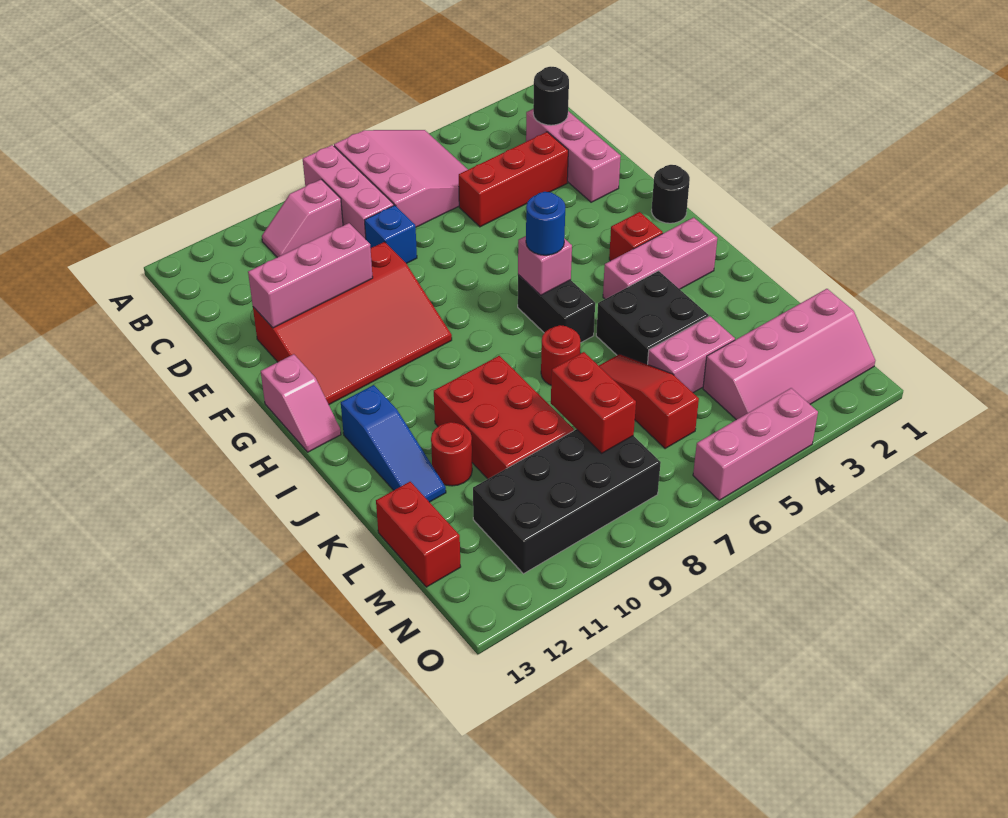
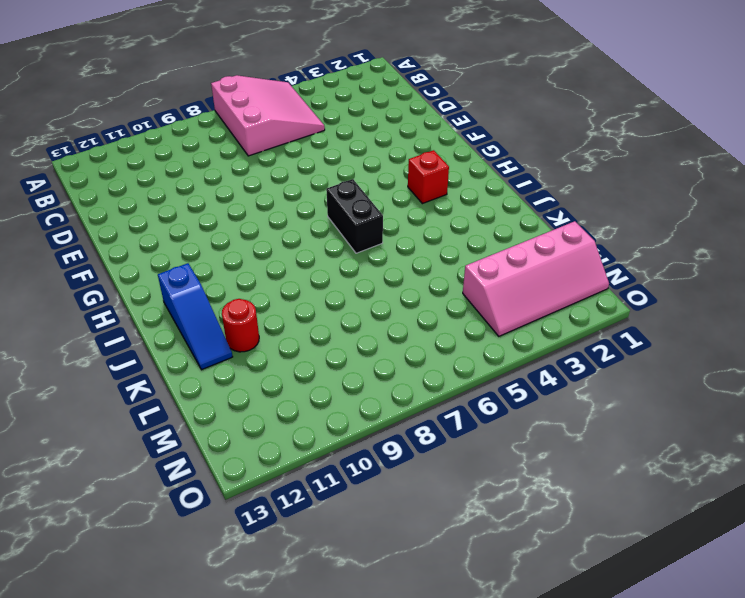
none -> pink brick A8:C8 level 1
none -> pink slope B9:B10 level 1 top 9
none -> pink brick C2:E2 level 1

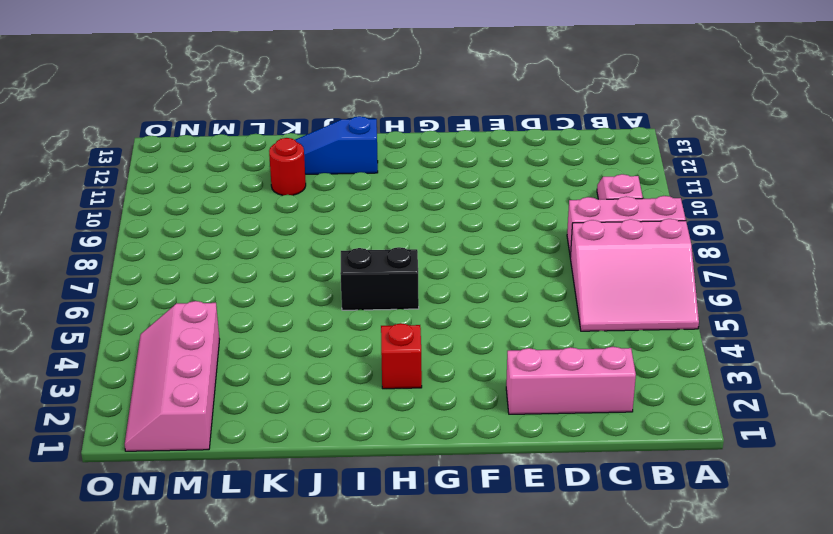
none -> red brick D3:D5 level 1
none -> blue brick D8 level 1
none -> red slope E9:G12 level 1 top E

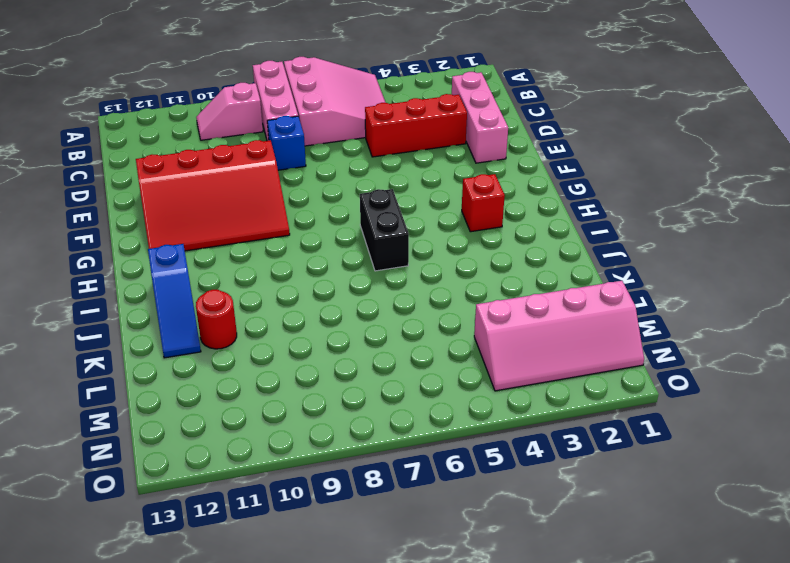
none -> black round brick G1 level 1
none -> pink slope G13:H13 level 1 top G
none -> pink brick I2:I4 level 1

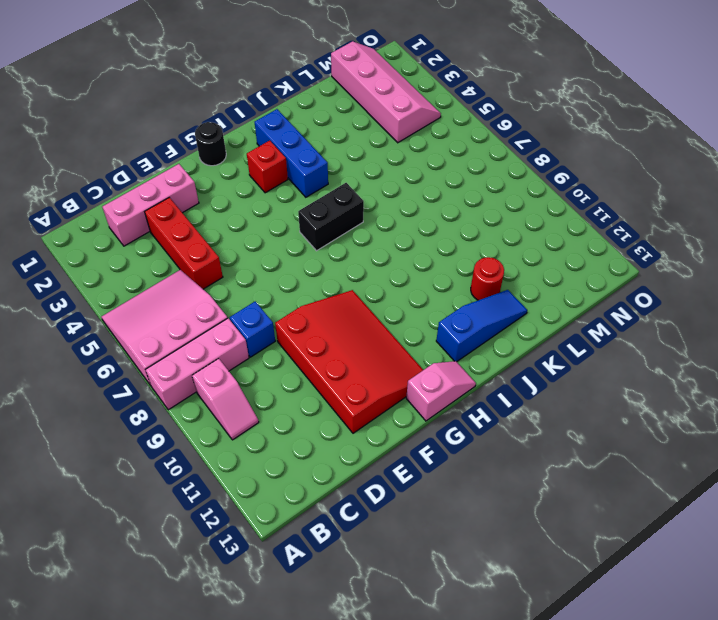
blue brick I2:I4 level 1 -> pink brick I2:I4 level 1
none -> black brick J4:K5 level 1
none -> red round brick J7 level 1
none -> red brick J9:L10 level 1

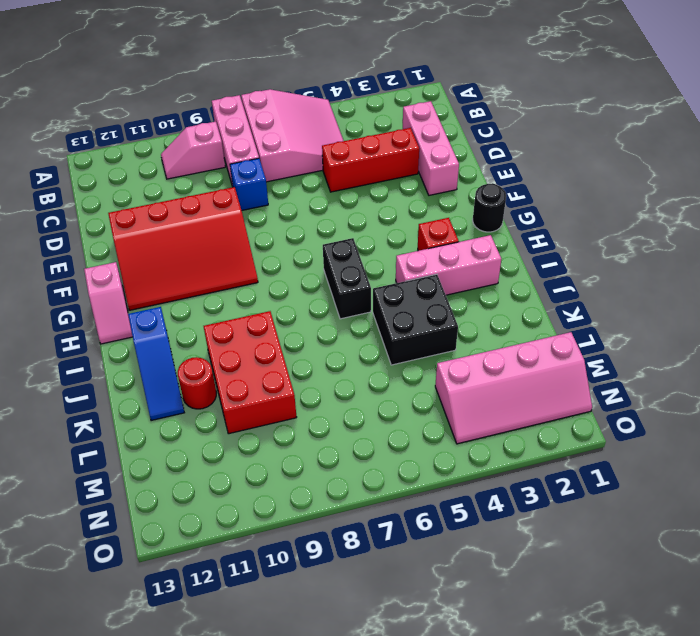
none -> red round brick J7 level 1
none -> red slope K6:M6 level 1 top M
none -> pink brick L4:L5 level 1

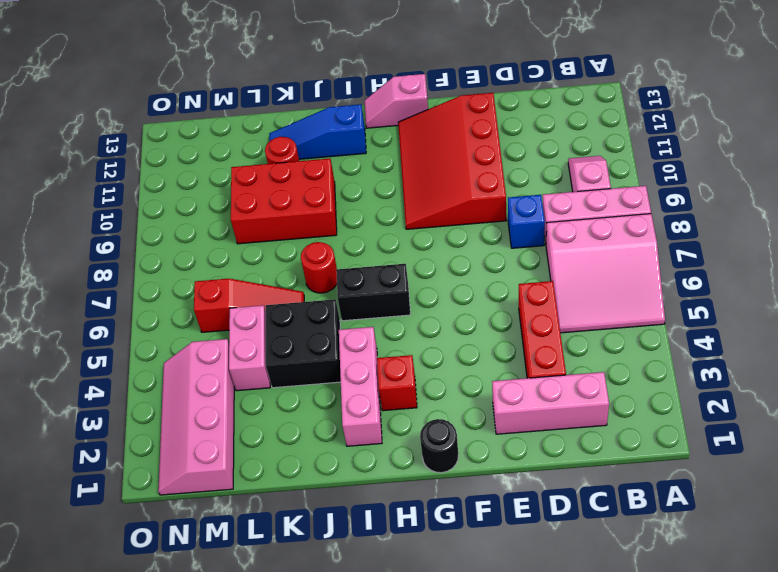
none -> red brick L13:M13 level 1
none -> black brick M8:N11 level 1
none -> pink brick O4:O6 level 1

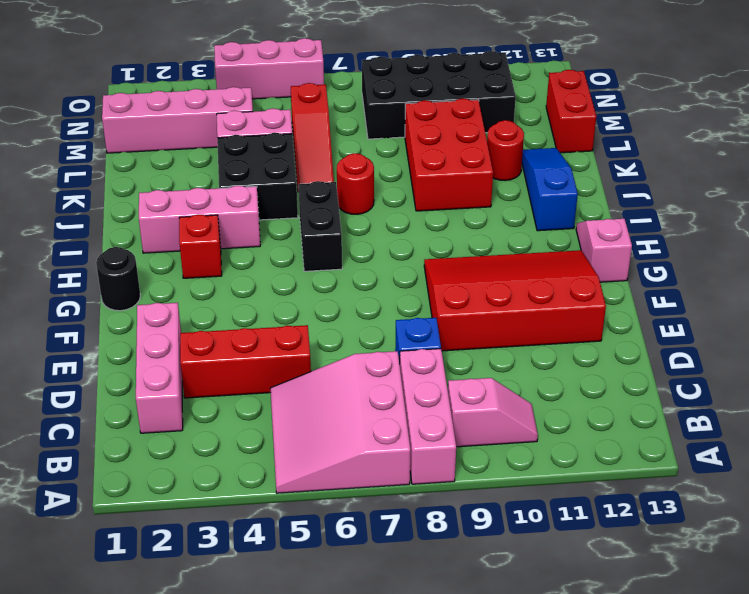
none -> black round brick C2 level 2
none -> pink brick E10:E12 level 2
none -> pink brick H6 level 2

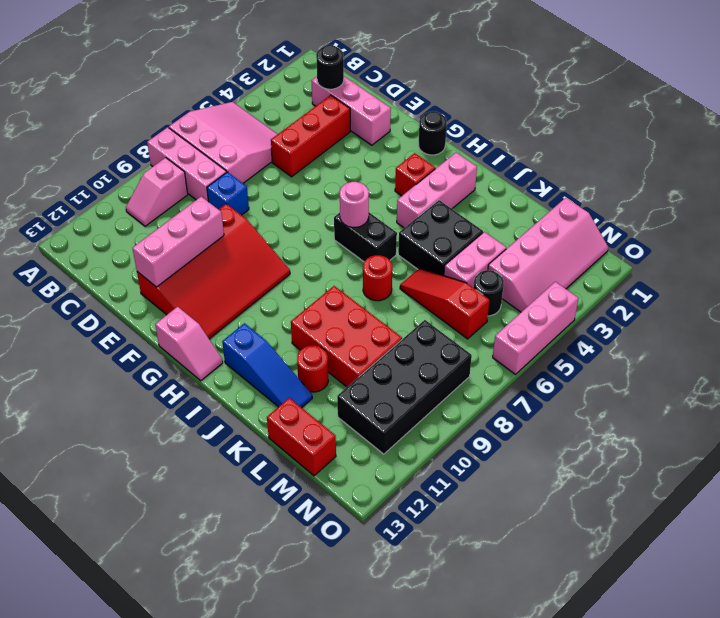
pink round brick H6 level 2 -> pink brick H6 level 2
black round brick M5 level 1 -> none
none -> red brick L8:M8 level 2
none -> blue round brick H6 level 3

